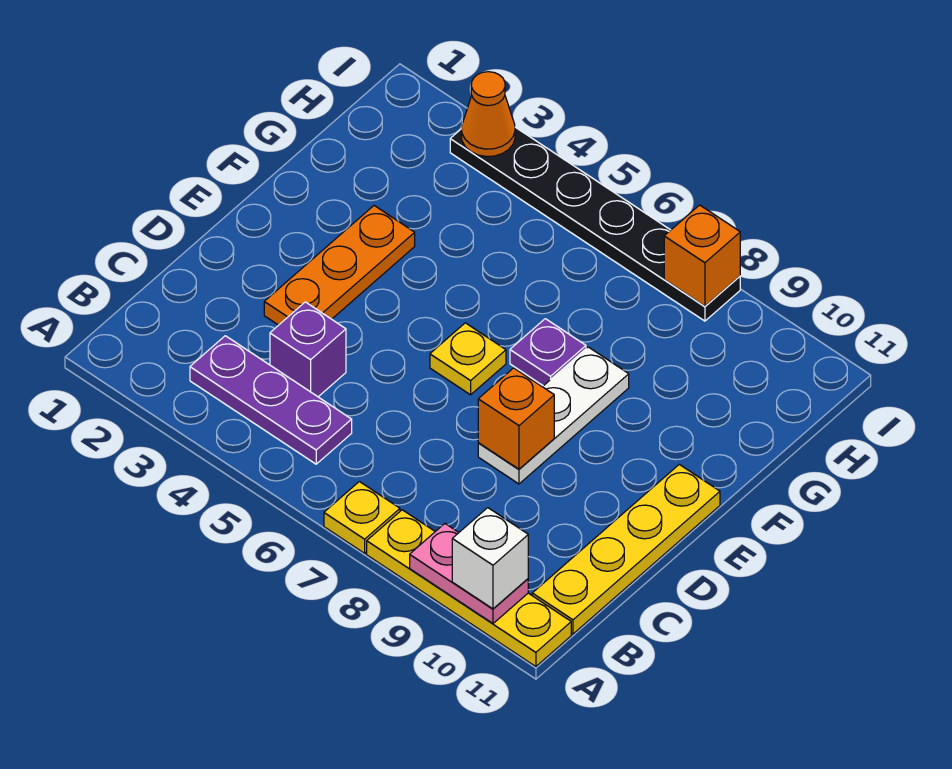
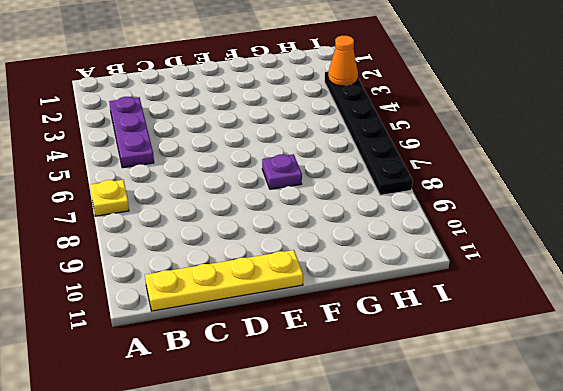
none -> yellow plate A8:A11 level 1
none -> purple brick C4 level 1
none -> orange plate D3:F3 level 1

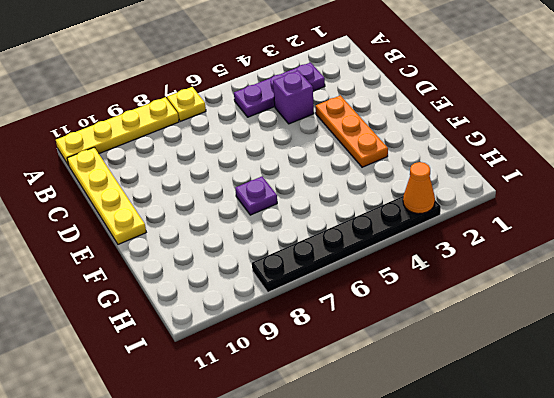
none -> white plate D8:F8 level 1
none -> yellow plate E6 level 1
none -> pink plate A9:A10 level 2

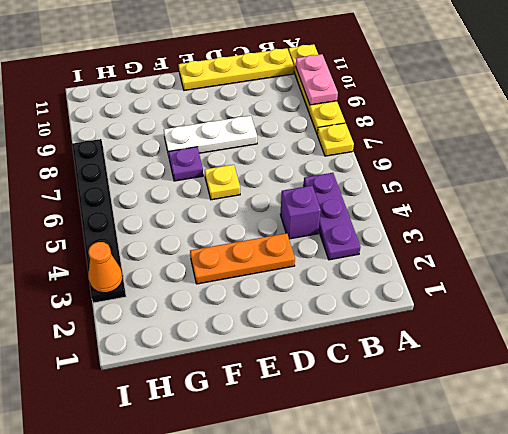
none -> orange brick D8 level 2
none -> orange brick I8 level 2
none -> white brick A10 level 3

